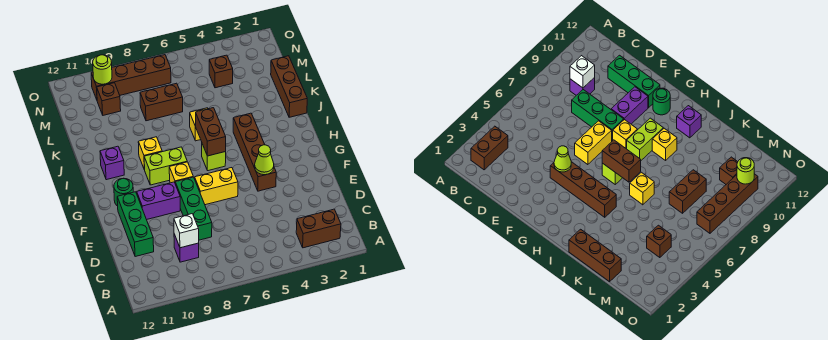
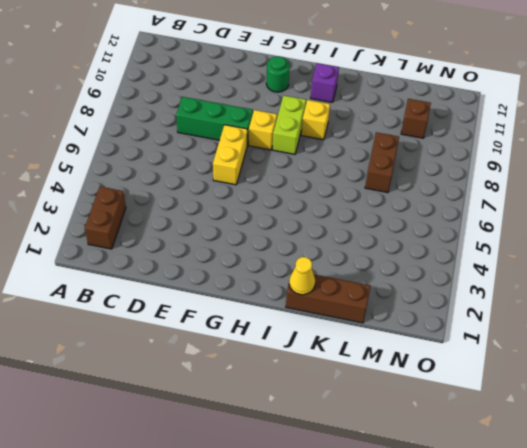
yellow cone J1 level 2 -> none
none -> purple brick C9 level 1
none -> green brick D11:F11 level 1
none -> brown brick F4:I4 level 1

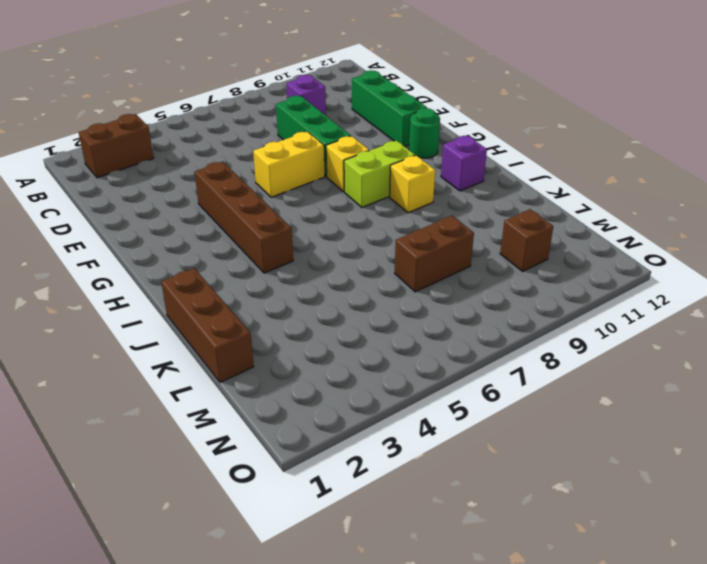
none -> purple brick F9:F10 level 1
none -> lime brick H6 level 1
none -> yellow brick J6 level 1

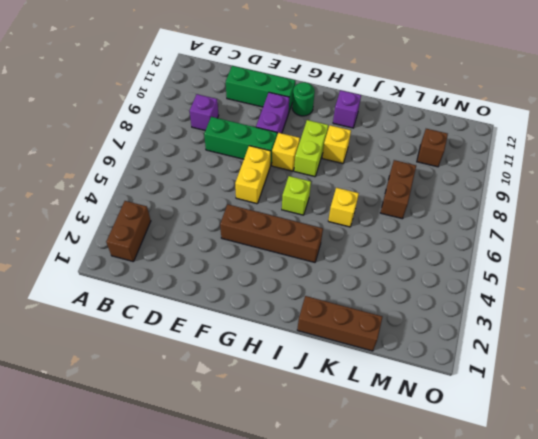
none -> brown brick M4 level 1
none -> brown brick N7:N10 level 1
none -> white brick C9 level 2

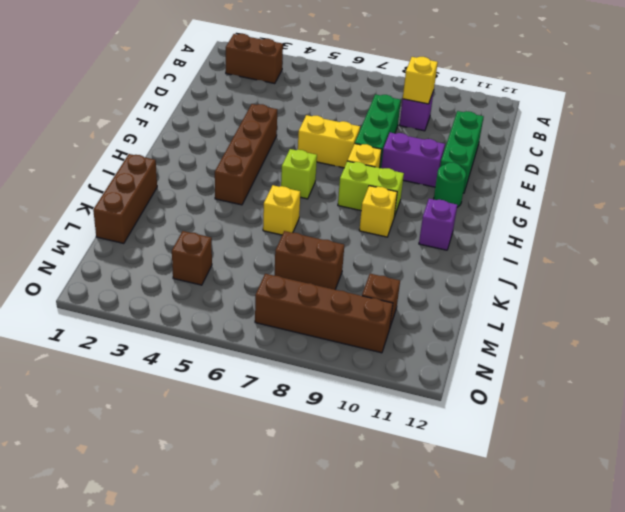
yellow brick C9 level 2 -> white brick C9 level 2
none -> lime cone F4 level 2
none -> brown brick H6:I6 level 2
none -> lime round brick N10 level 2

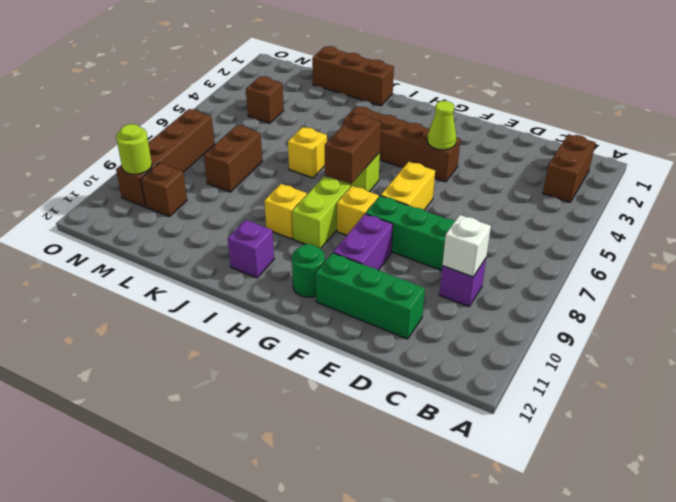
brown brick H6:H7 level 2 -> brown brick H6:I6 level 2

